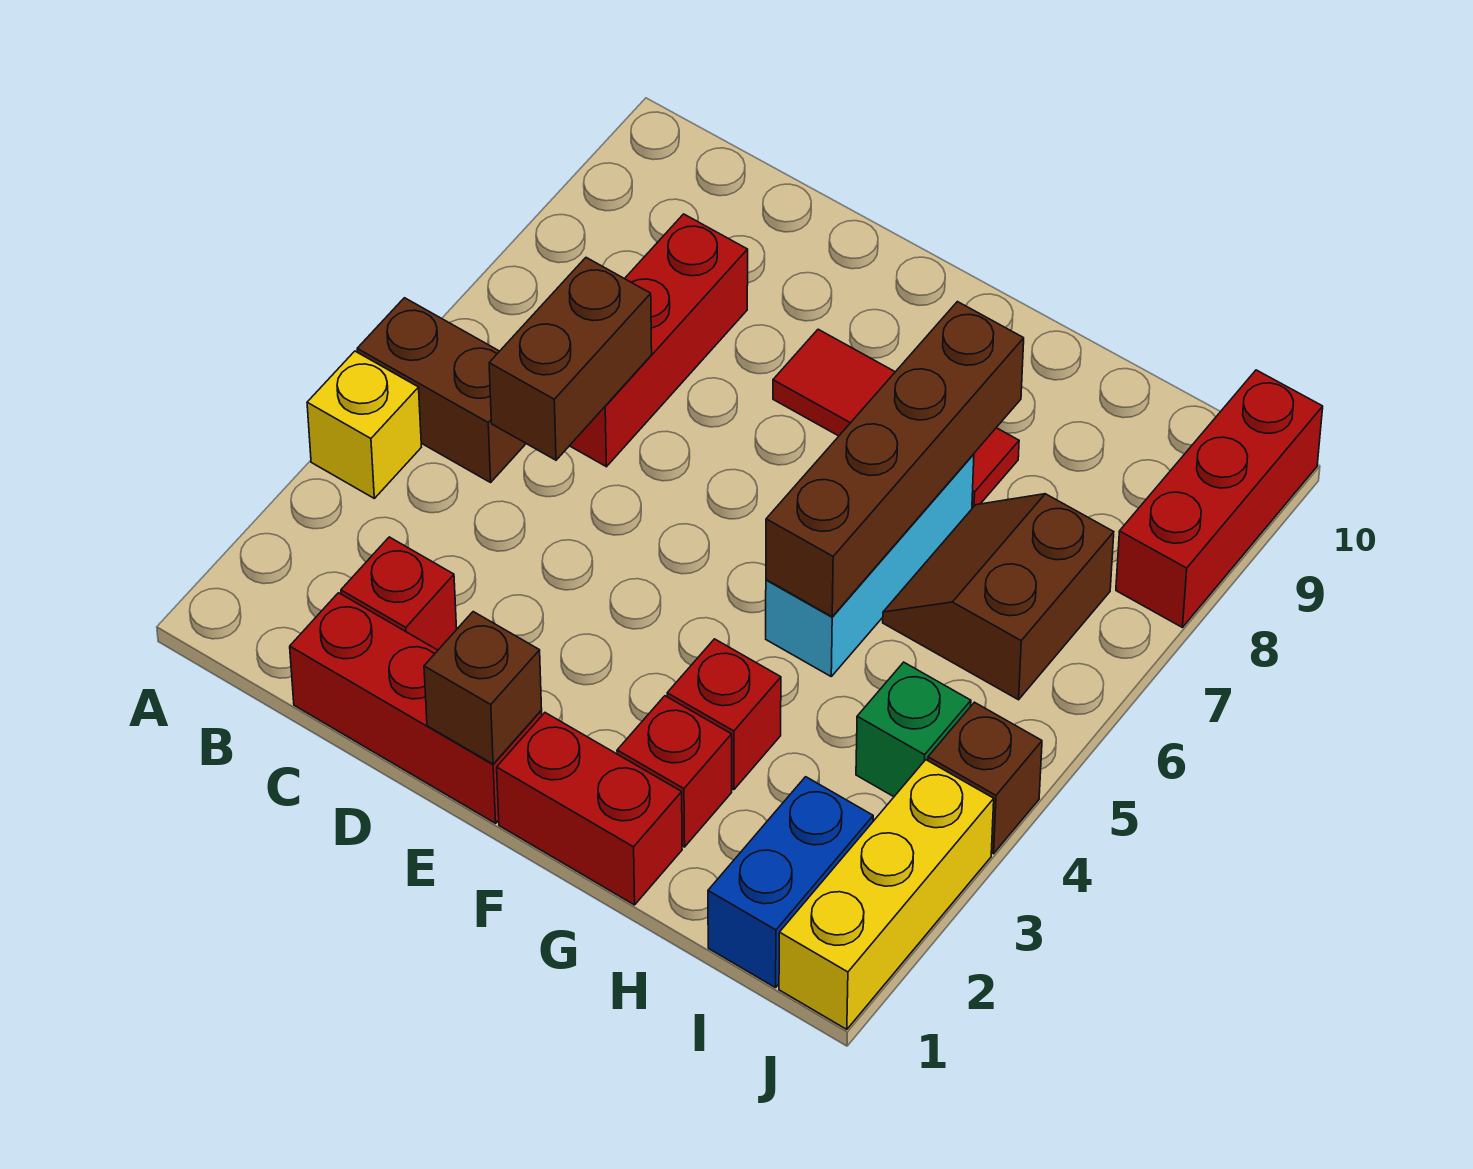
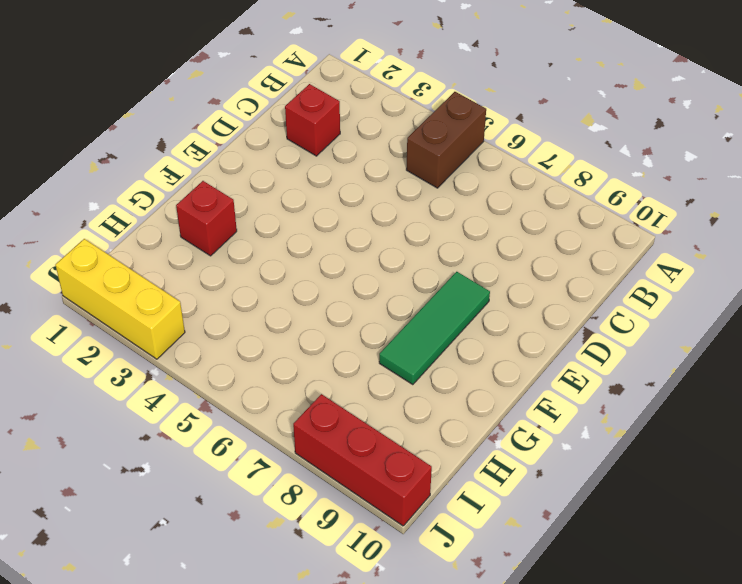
green tile E8:G8 level 1 -> red tile E8:G8 level 1
none -> yellow brick A4 level 1
none -> red brick C1:E1 level 1
none -> red brick C6:C8 level 1

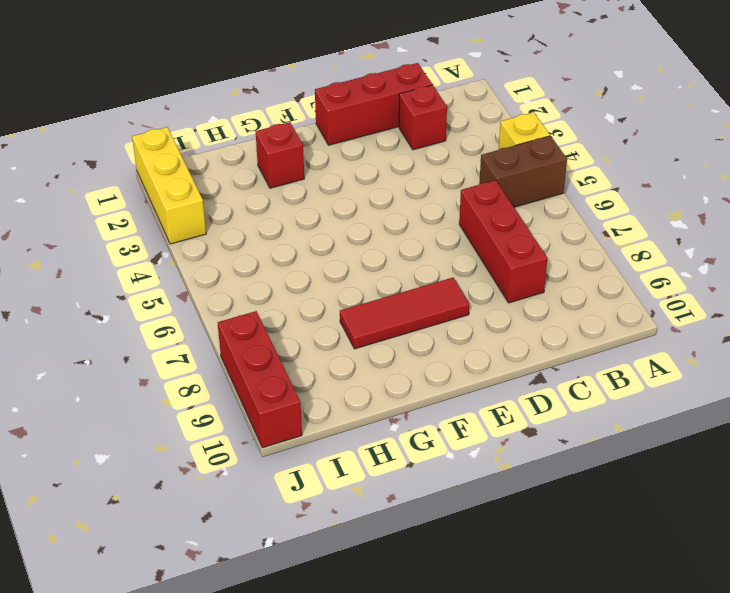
none -> red brick F1:G1 level 1
none -> red brick G3 level 1
none -> cyan brick G5:G7 level 1

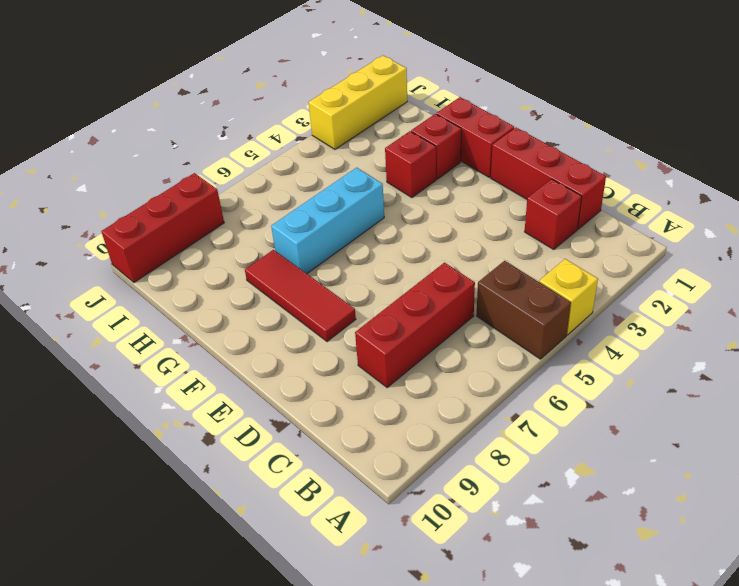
none -> brown slope H6:I7 level 1 top I
none -> blue brick I1:I2 level 1
none -> green brick I4 level 1

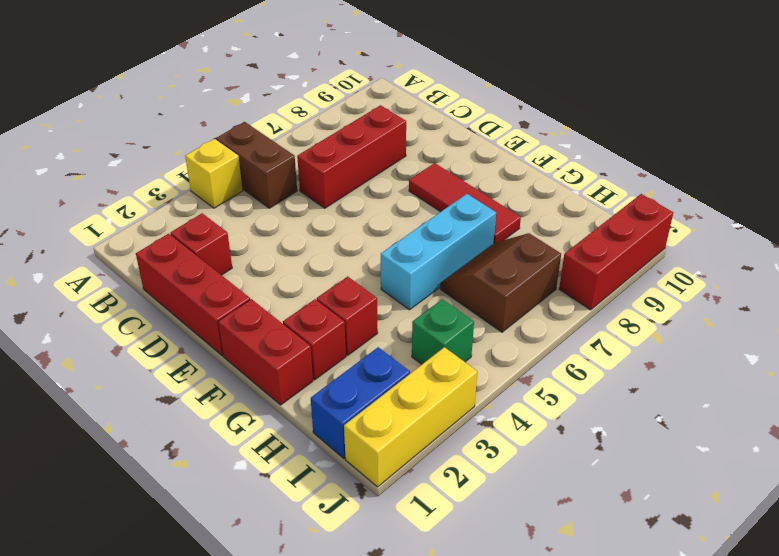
none -> brown brick J4 level 1
none -> brown brick C5:C6 level 2
none -> brown brick E1 level 2

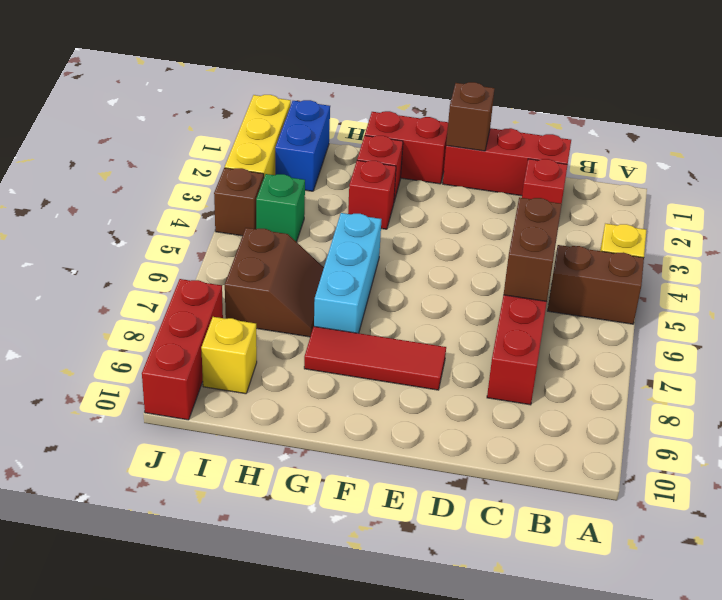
yellow brick I9 level 1 -> none
none -> brown brick G5:G8 level 2

